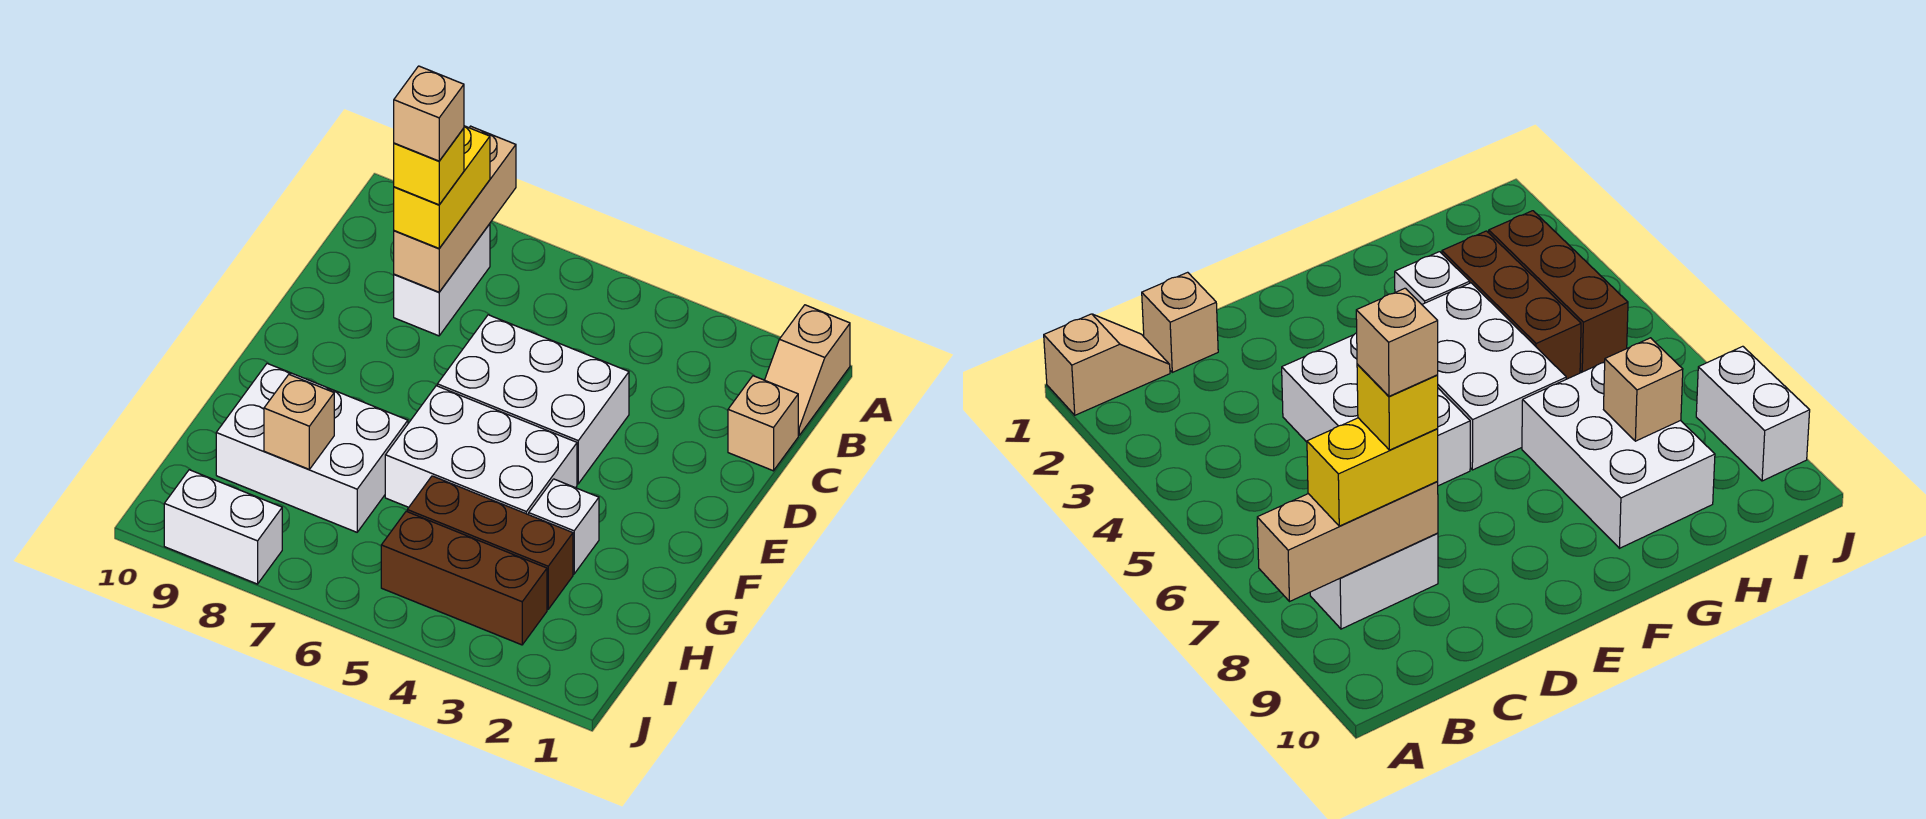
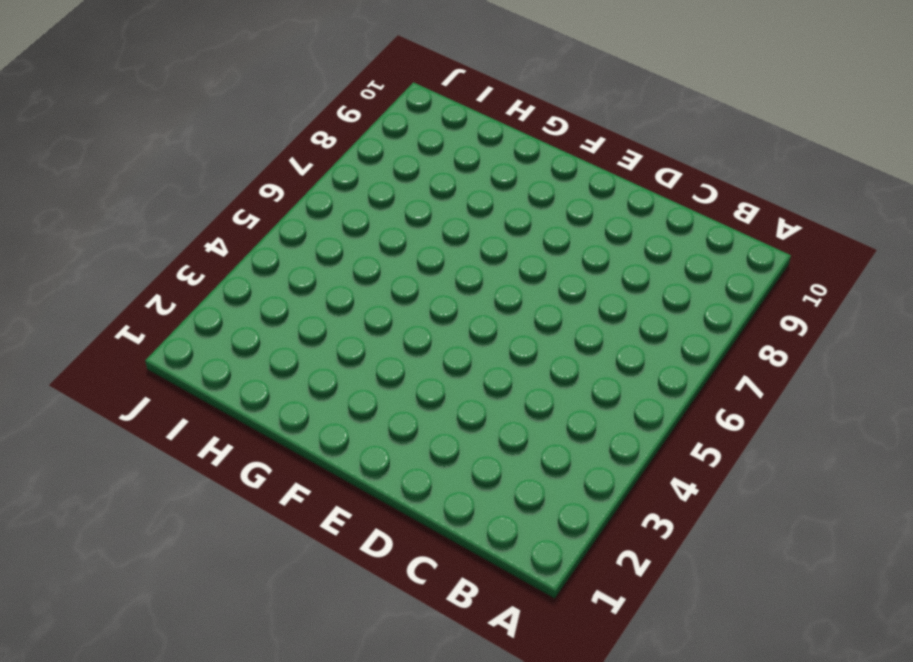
none -> tan slope A1:B1 level 1 top A
none -> white brick B8:C8 level 1
none -> tan brick C1 level 1

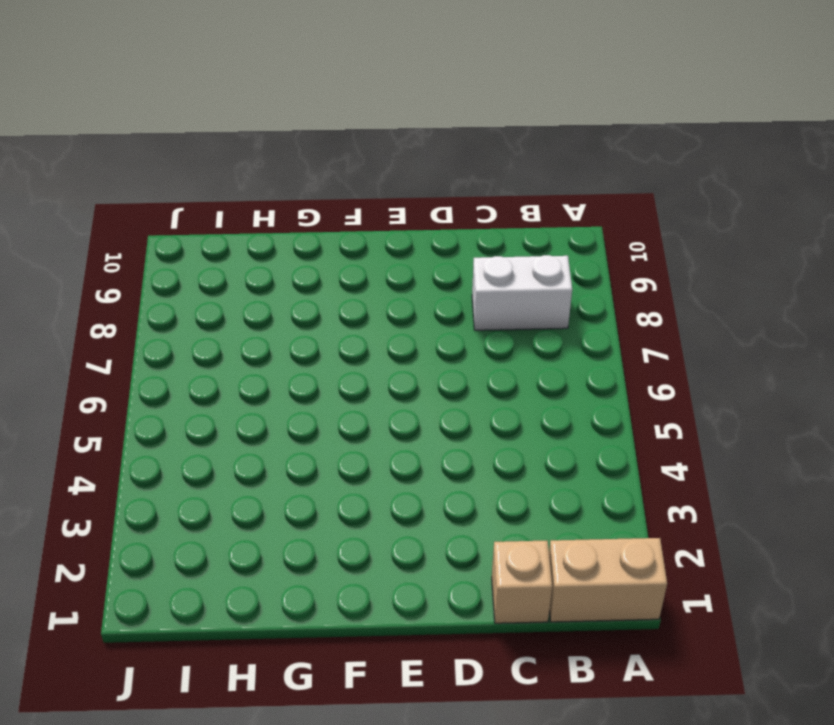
tan brick A1:B1 level 1 -> tan slope A1:B1 level 1 top A
none -> white brick D4:E6 level 1
none -> white brick F4:G6 level 1
none -> white brick G3 level 1

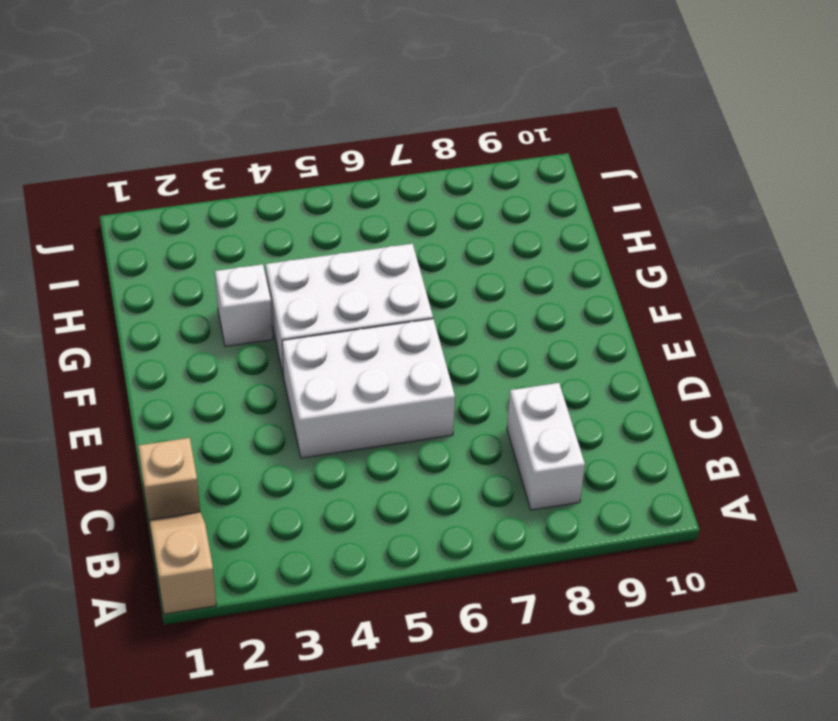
none -> white brick G7:H9 level 1
none -> brown brick H3:H5 level 1
none -> brown brick I3:I5 level 1

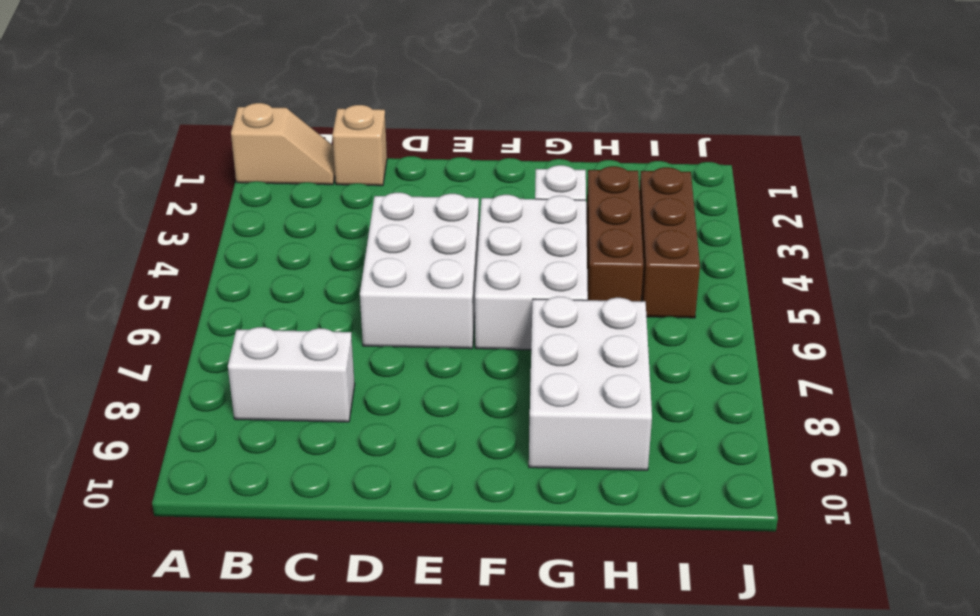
none -> white brick J8:J9 level 1
none -> tan brick A8:C8 level 2
none -> tan brick H8 level 2

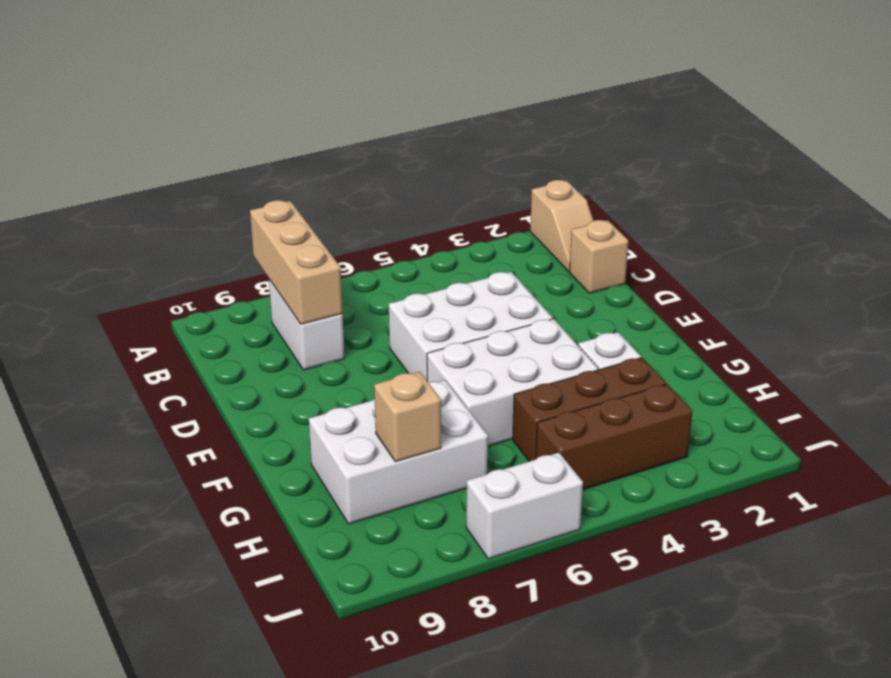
white brick J6:J7 level 1 -> white brick J8:J9 level 1
none -> yellow brick B8:C8 level 3
none -> yellow brick C8 level 4
none -> tan brick C8 level 5

